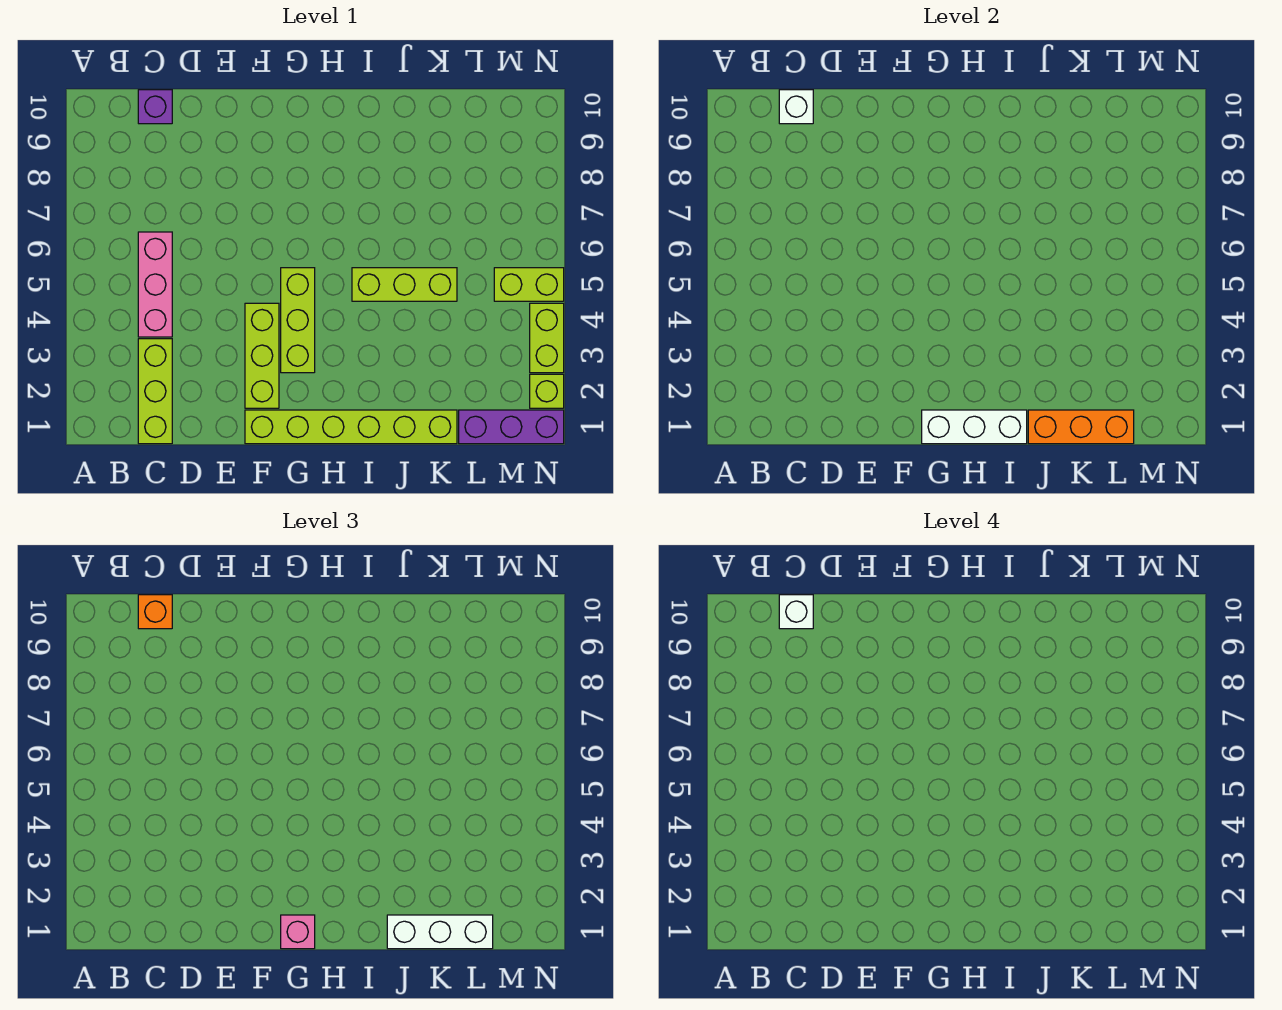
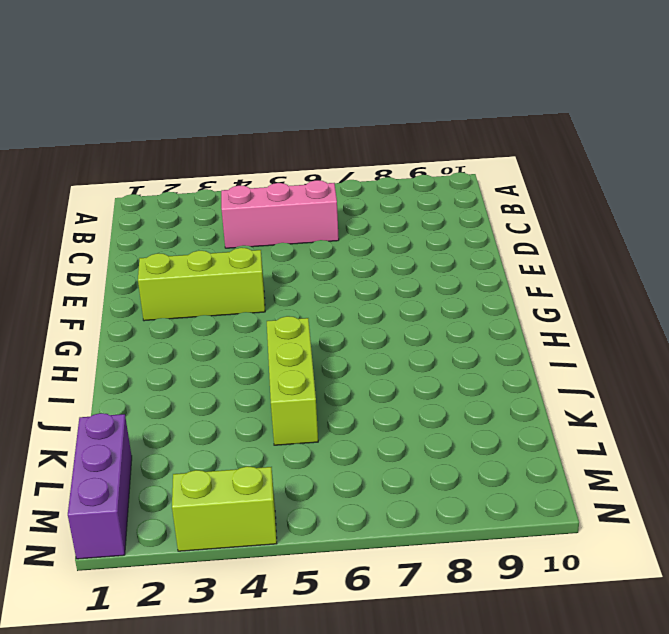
none -> lime brick C1:C3 level 1
none -> purple brick C10 level 1
none -> lime brick F1:K1 level 1

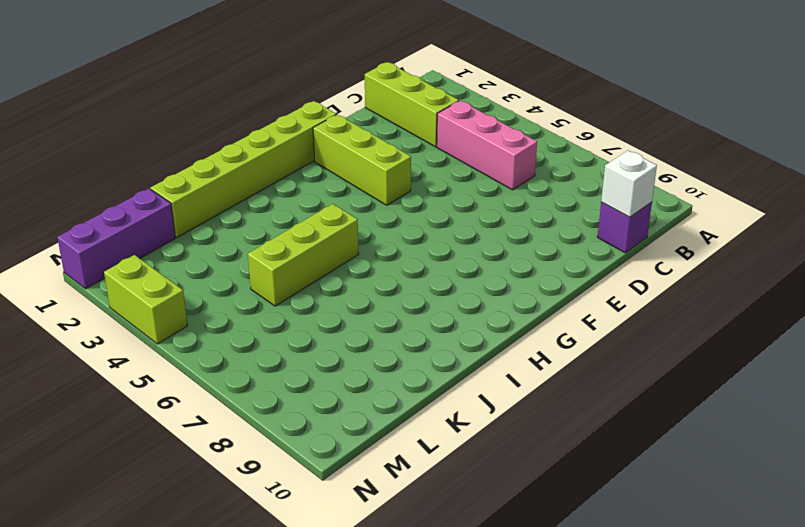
none -> lime brick G3:G5 level 1
none -> lime brick M5:N5 level 1
none -> lime brick N2 level 1

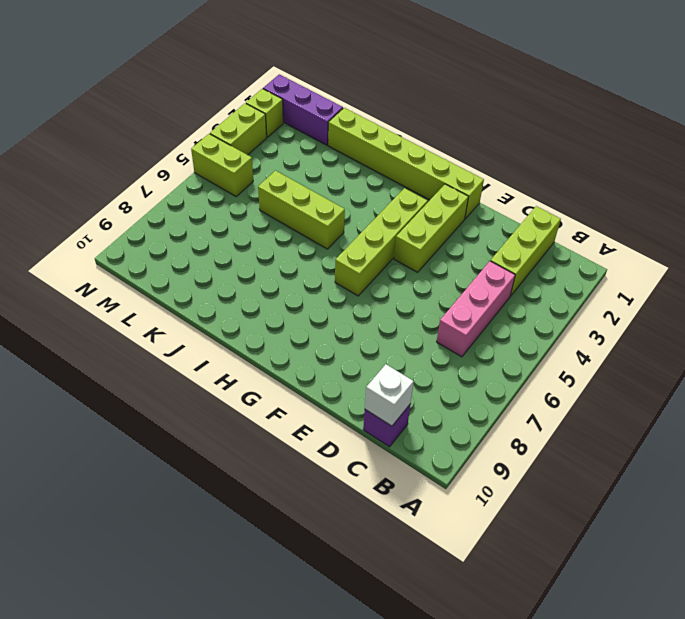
lime brick G3:G6 level 1 -> lime brick G3:G5 level 1
none -> white brick G1:I1 level 2
none -> orange brick J1:L1 level 2
none -> orange brick C10 level 3

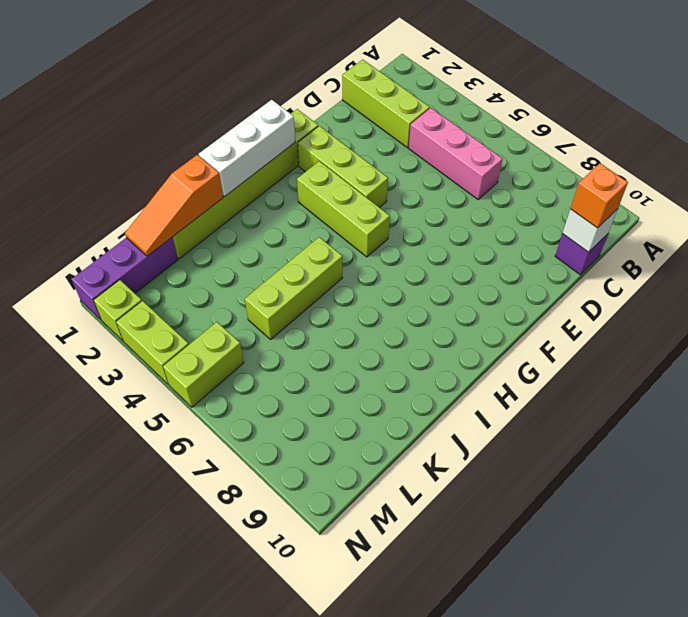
orange slope J1:L1 level 2 top J -> orange brick J1:L1 level 2
none -> pink brick G1 level 3
none -> white brick J1:L1 level 3
none -> white brick C10 level 4

